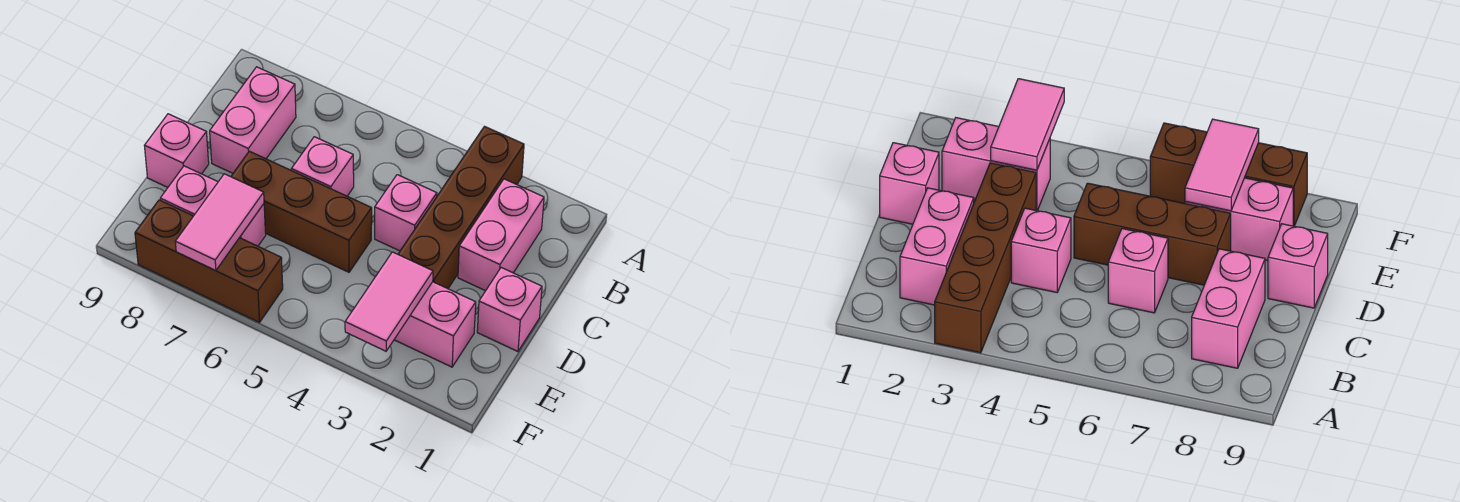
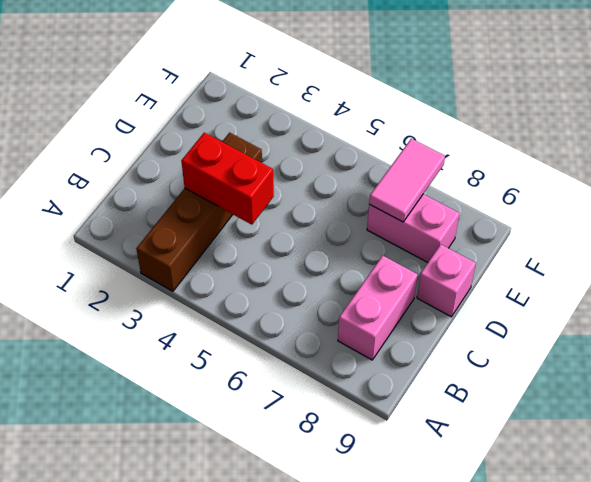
red brick C3:C4 level 2 -> none
none -> pink brick B2:C2 level 1
none -> pink brick C4 level 1
none -> pink brick C6 level 1

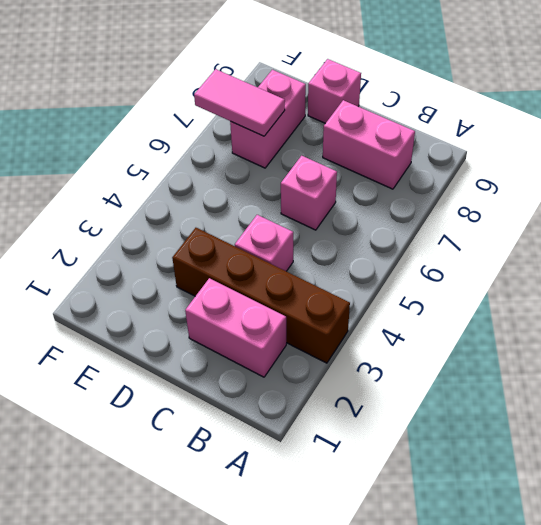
none -> pink brick D1 level 1
none -> brown brick D5:D7 level 1
none -> pink brick E2:E3 level 1

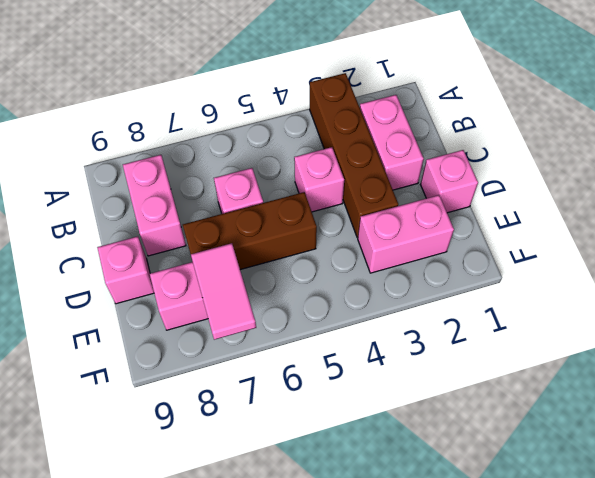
none -> brown brick F6:F8 level 1
none -> pink tile E3:F3 level 2

